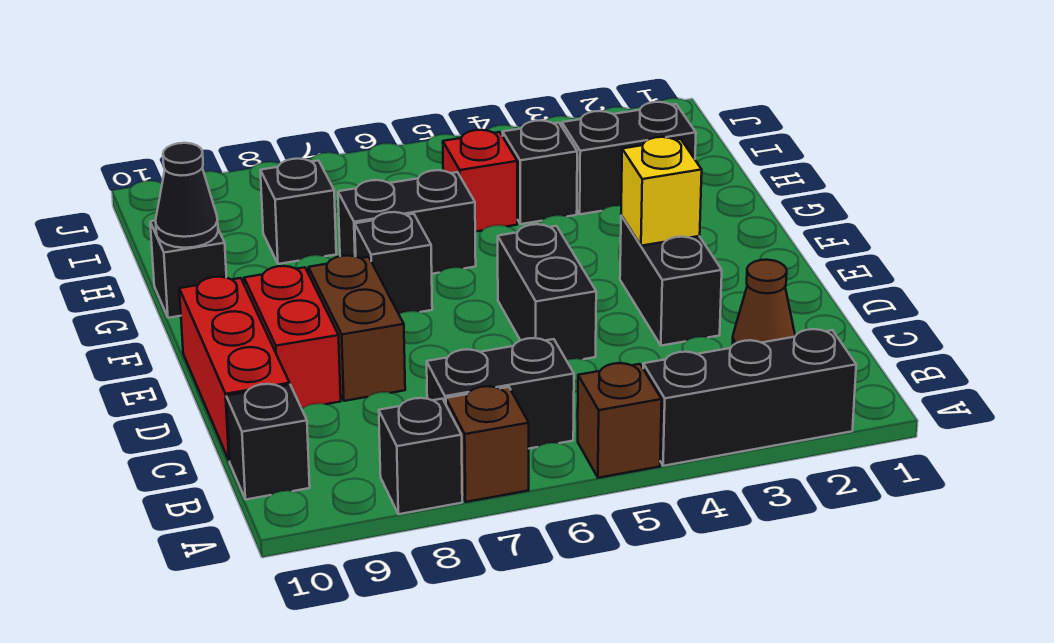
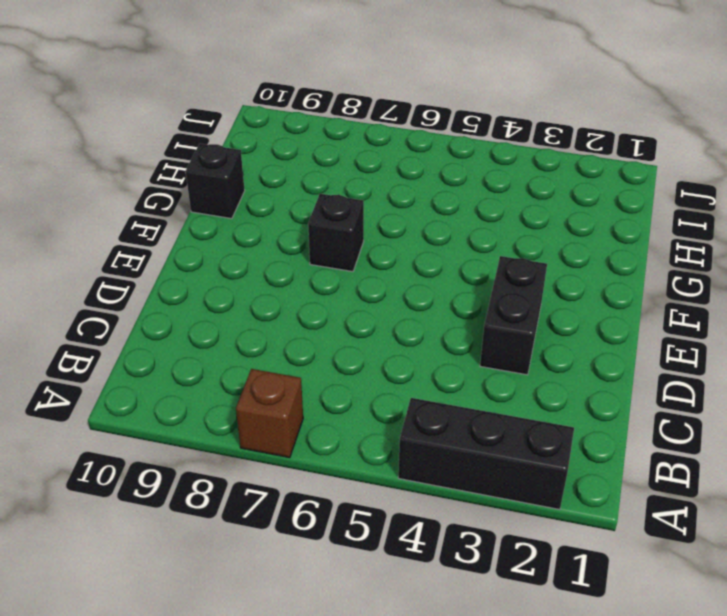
none -> brown brick A5 level 1
none -> black brick A8 level 1
none -> black brick B6:B7 level 1

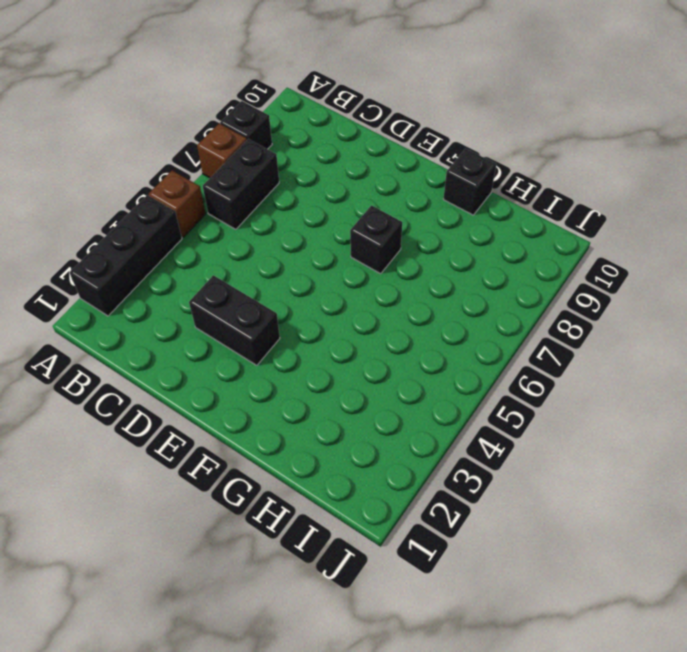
none -> black brick B10 level 1
none -> brown cone C2 level 1
none -> red brick C10:E10 level 1

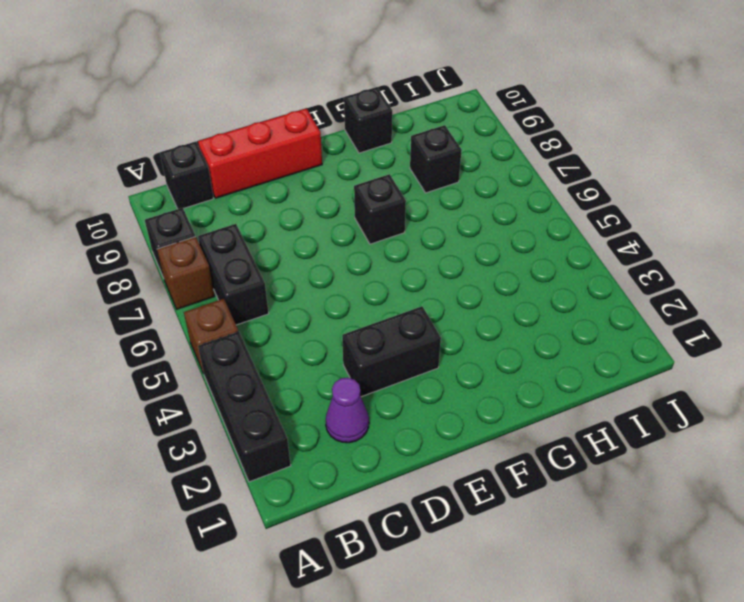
purple cone C2 level 1 -> brown cone C2 level 1
none -> black brick D5:E5 level 1
none -> brown brick D8:E8 level 1
none -> red brick D9:E9 level 1

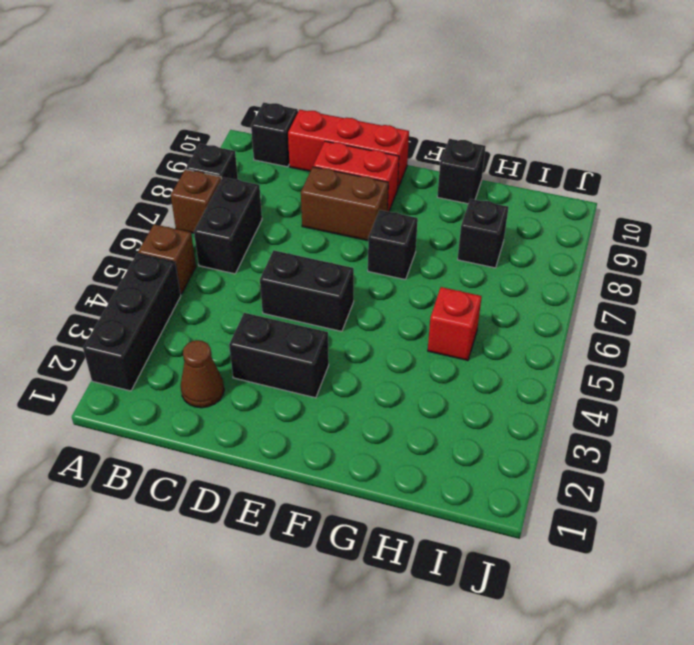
none -> black brick G6:G7 level 1
none -> black brick H2:H3 level 1
none -> black brick H4 level 1

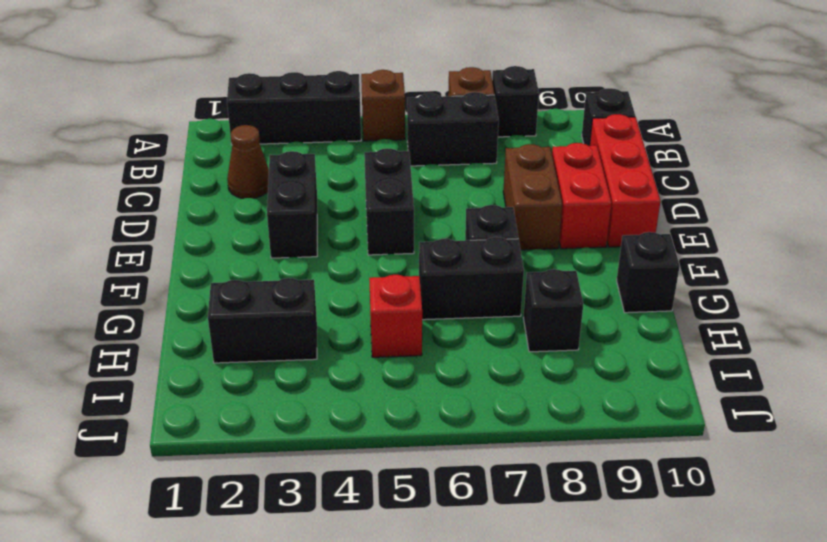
none -> black brick H4 level 1
none -> yellow brick E3 level 2
none -> black cone G10 level 2

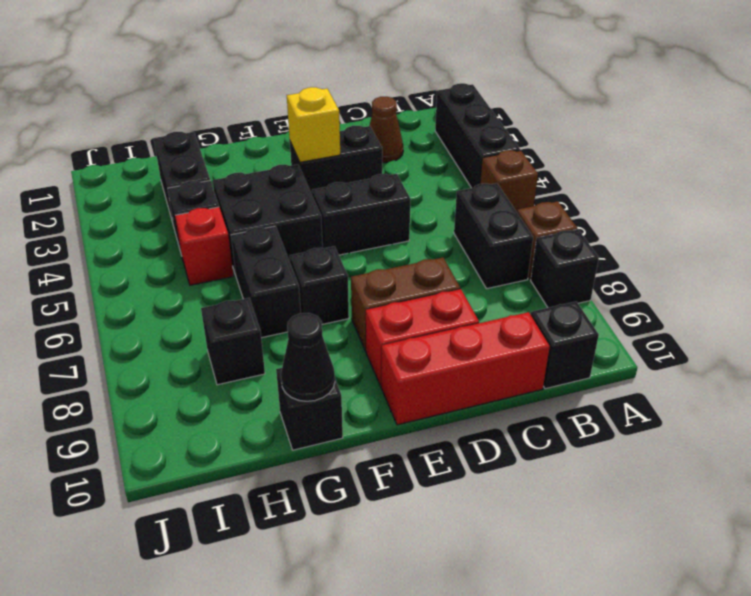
black brick F4:G5 level 1 -> none

